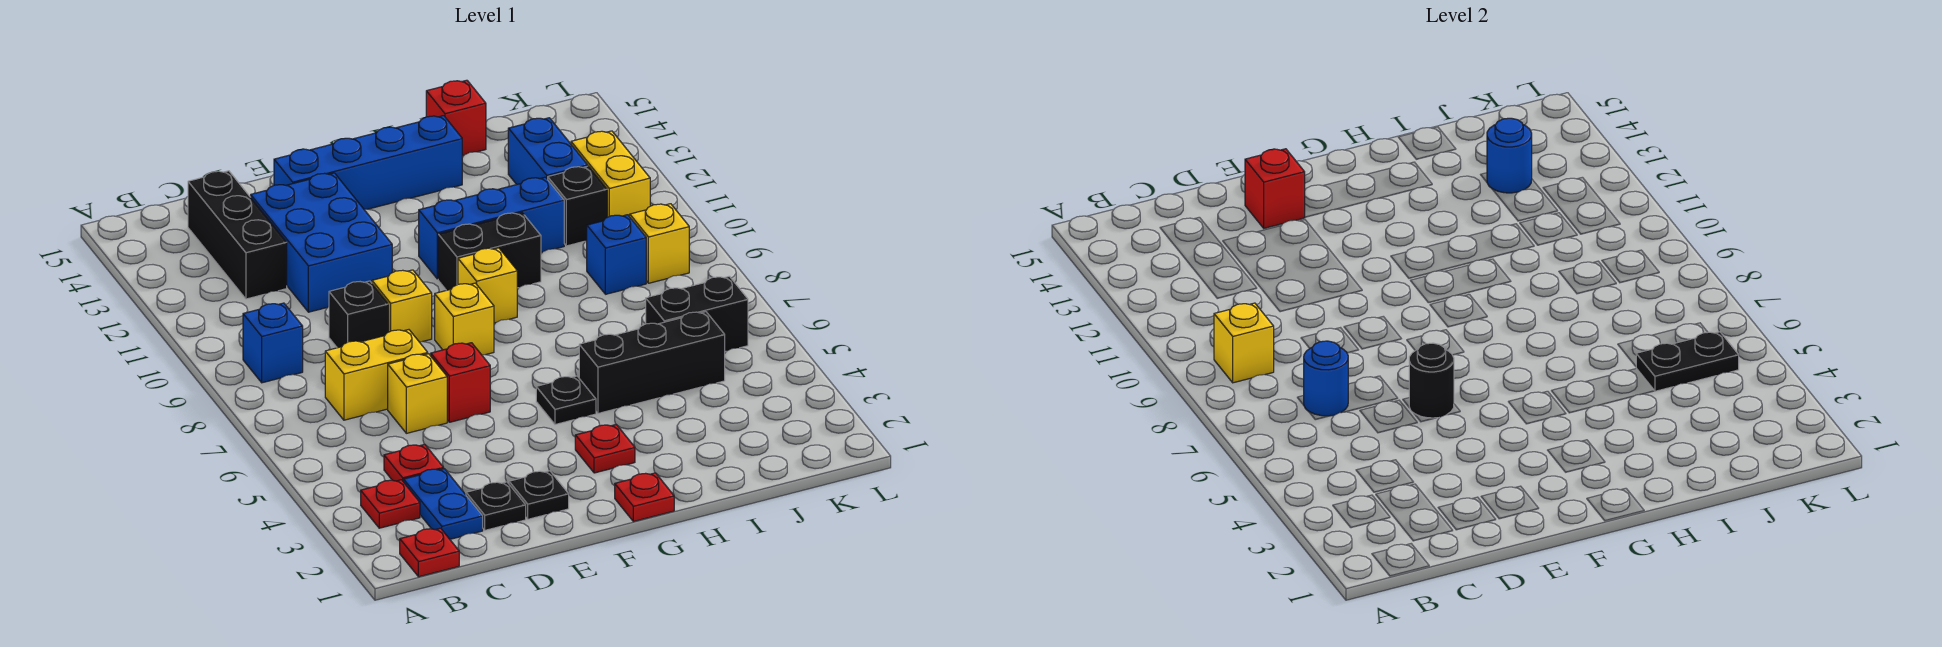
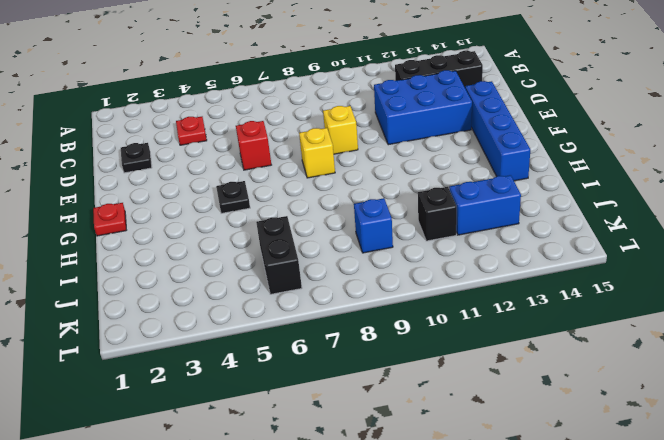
none -> red plate B1 level 1
none -> red plate B3 level 1
none -> blue brick B9 level 1
none -> blue plate C2:C3 level 1

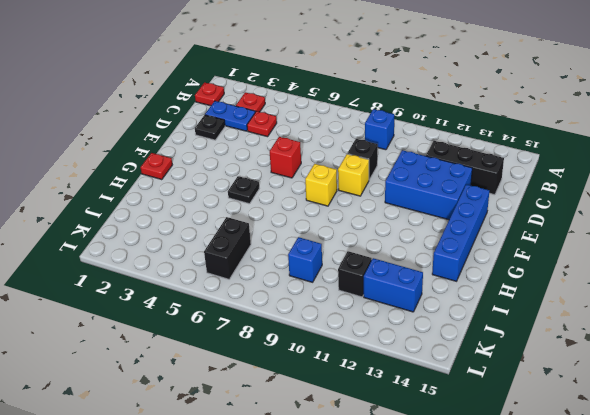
none -> yellow brick C7:D7 level 1
none -> yellow brick D6 level 1
none -> black plate E2 level 1
none -> red plate G3 level 1

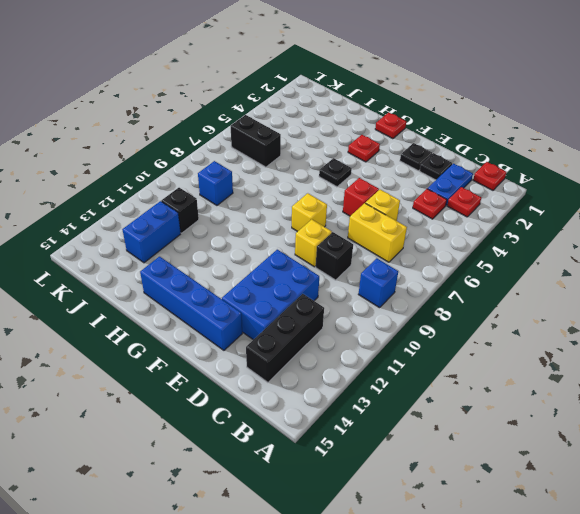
none -> yellow brick G9 level 1
none -> black brick G10:H10 level 1
none -> blue brick G11:I11 level 1
none -> black brick H5:J5 level 1

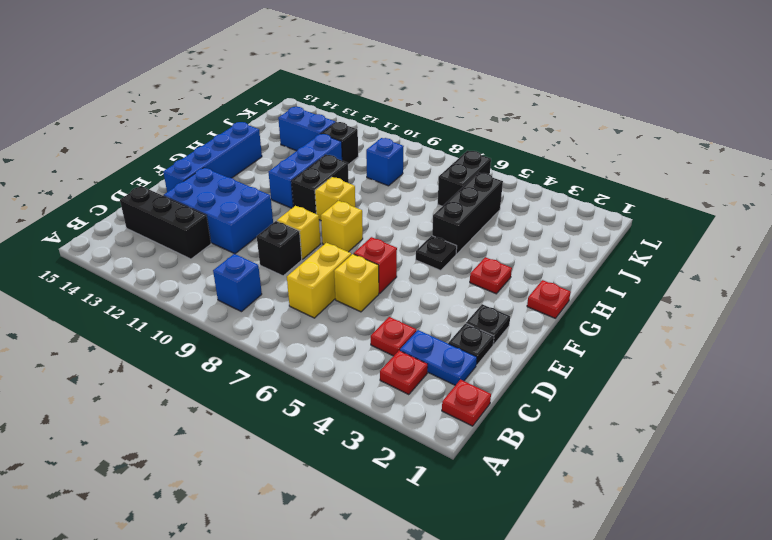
none -> red brick I15 level 1
none -> yellow brick K9 level 1
none -> yellow brick K11:K12 level 1
none -> yellow brick B9 level 2

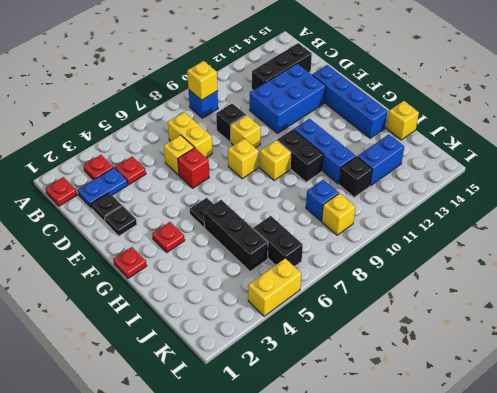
yellow brick I15 level 1 -> red brick I15 level 1
yellow brick L4:L5 level 1 -> yellow brick K11:K12 level 1
none -> blue round brick C7 level 2
none -> black round brick E6 level 2
none -> red brick E14 level 2
none -> black plate J5:K5 level 2

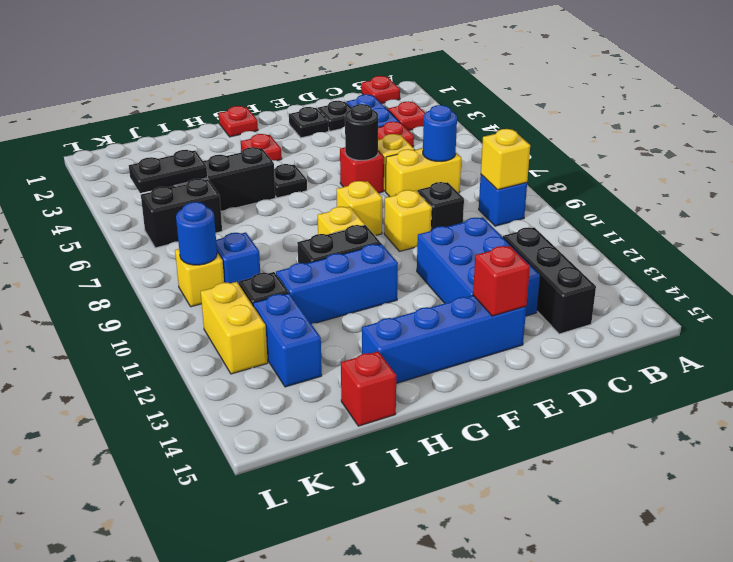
blue round brick K9 level 2 -> blue round brick J13 level 2

